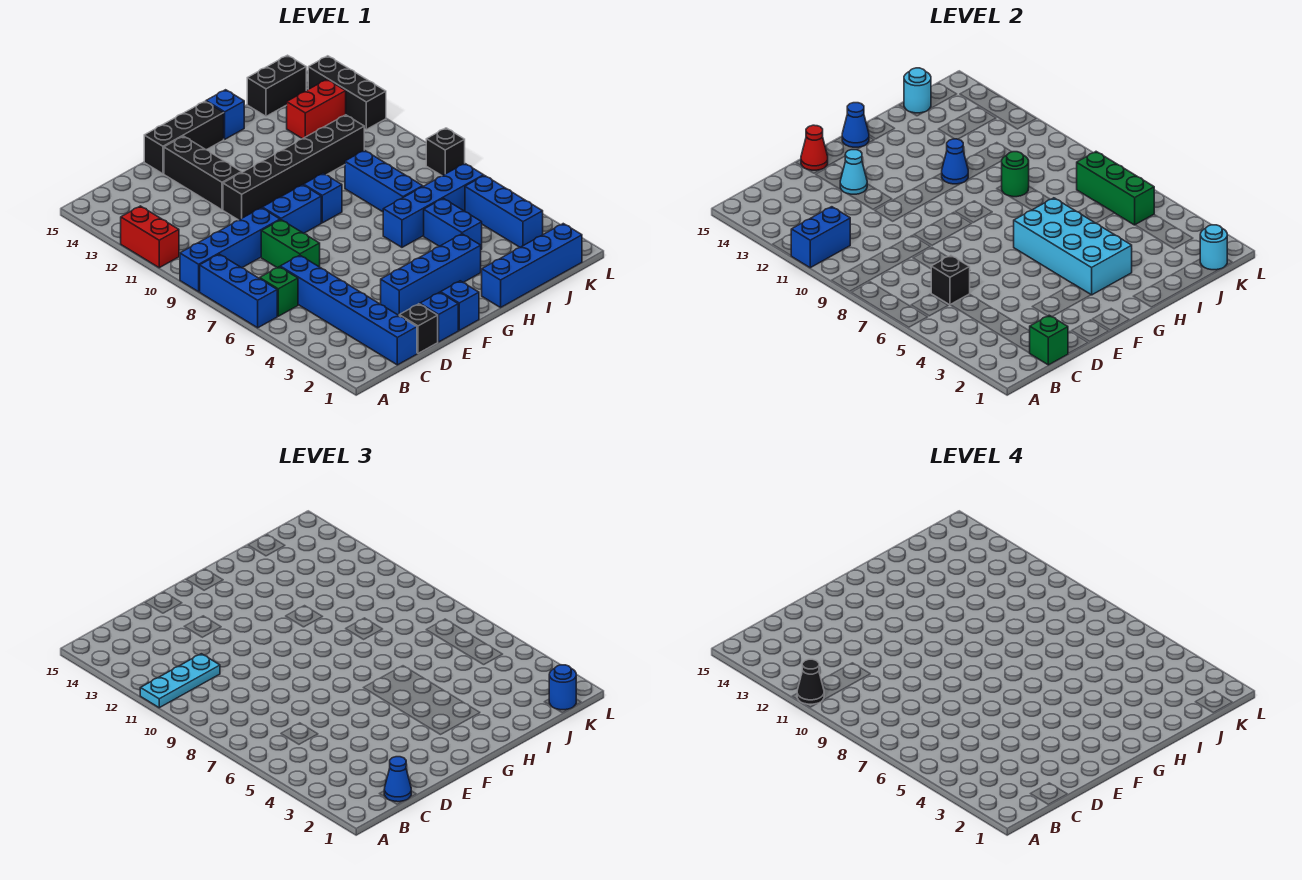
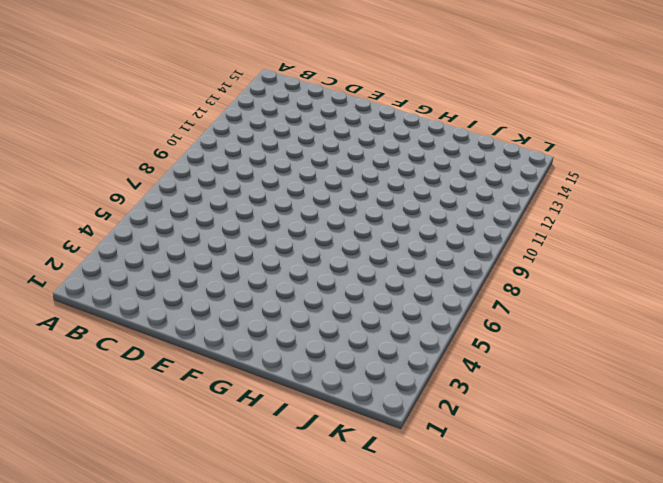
none -> blue brick A6:A8 level 1
none -> blue brick A9:D9 level 1
none -> red brick A11:A12 level 1
none -> green brick B6 level 1

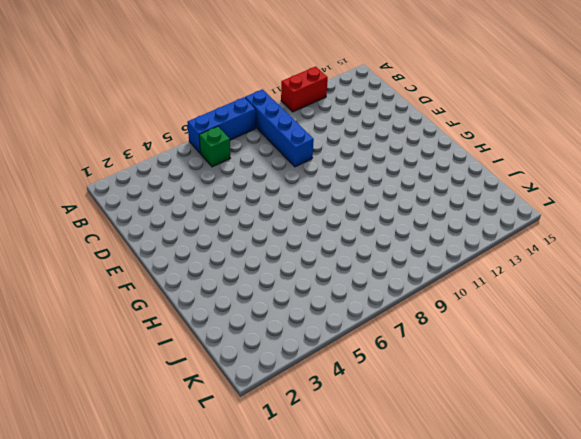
none -> blue brick C1:C6 level 1
none -> black brick D1 level 1
none -> green brick D7:D8 level 1
none -> blue brick E1 level 1

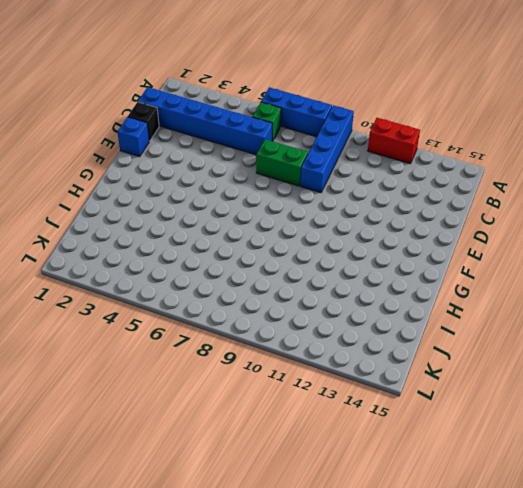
none -> blue brick E3:H3 level 1
none -> blue brick E9:F9 level 1
none -> black brick E11:J11 level 1
none -> black brick E12:E14 level 1

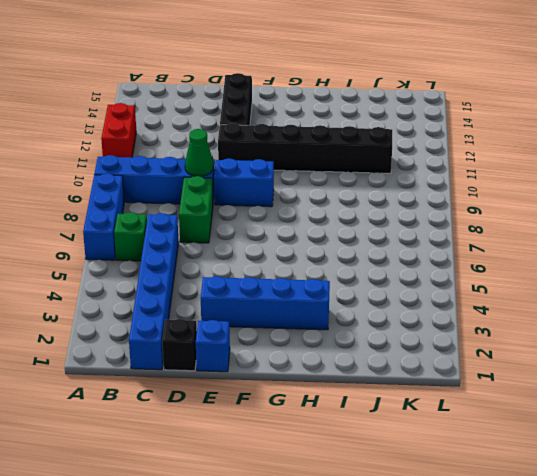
green cone D9 level 2 -> none
none -> black brick E15:G15 level 1
none -> blue brick F1 level 1
none -> blue brick G9 level 1
none -> blue brick H1:K1 level 1

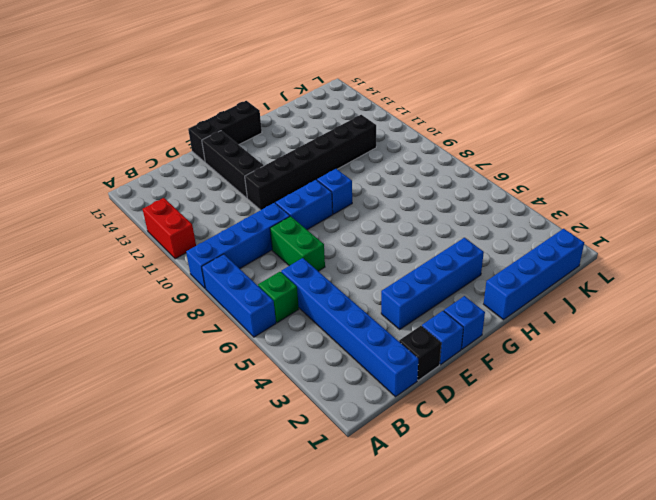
none -> blue brick H6:K6 level 1
none -> blue brick H15 level 1
none -> blue brick I4:I5 level 1
none -> blue brick I7:I9 level 1

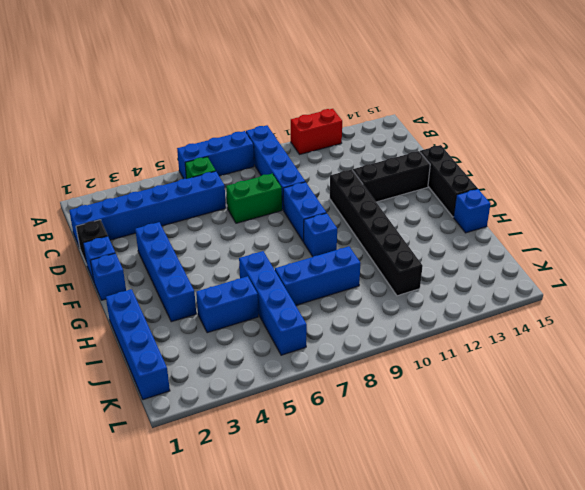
none -> red brick J13:K13 level 1
none -> black brick J15:K15 level 1
none -> blue brick K3:K5 level 1
none -> black brick L8 level 1

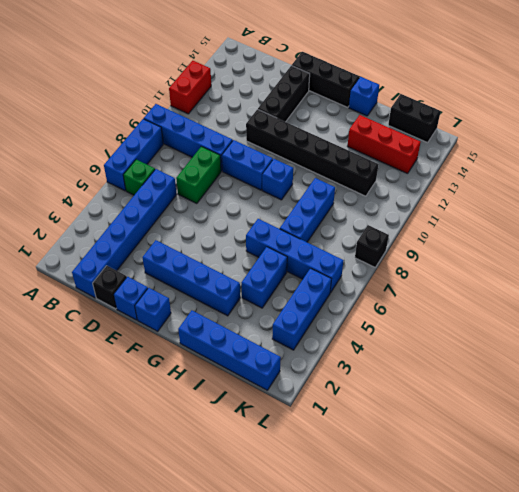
red brick I13:K13 level 1 -> red brick J13:K13 level 1
none -> black brick L12:L14 level 1
none -> blue brick A11:B11 level 2
none -> green brick C1 level 2
none -> black brick C6 level 2

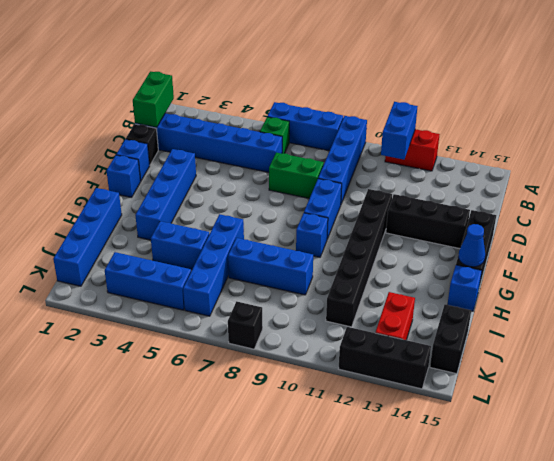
green brick B1:C1 level 2 -> green brick C1 level 2
none -> black brick C6 level 2
none -> cyan cone E13 level 2
none -> red cone E15 level 2
none -> cyan brick G3:H6 level 2

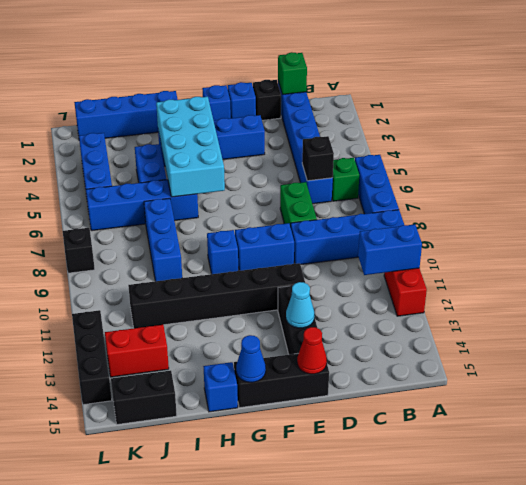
none -> blue cone H11 level 2
none -> green round brick I9 level 2
none -> cyan round brick J15 level 2
none -> cyan round brick K1 level 2

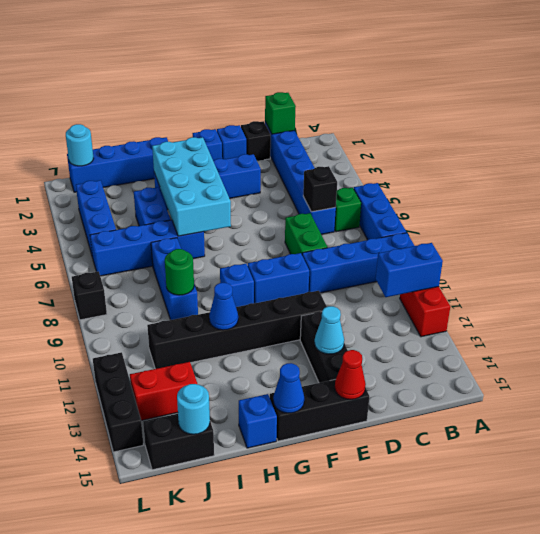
none -> green brick K5:K7 level 2
none -> cyan plate A11:C11 level 3
none -> blue cone C1 level 3
none -> blue round brick K1 level 3

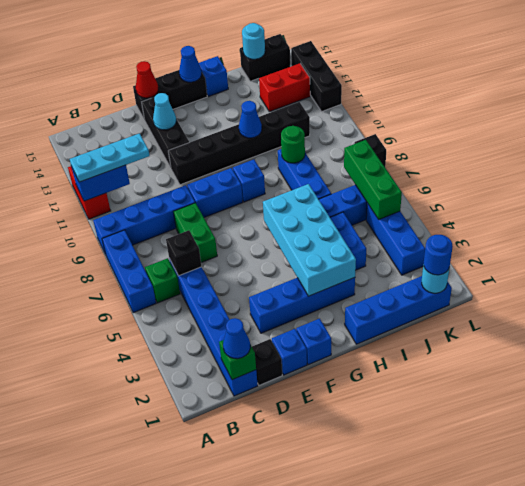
none -> black cone A11 level 4

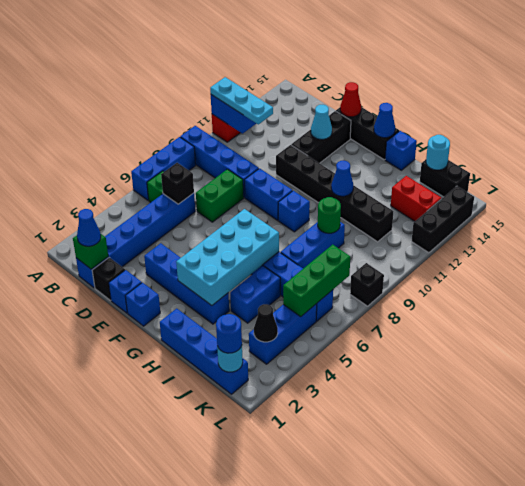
black cone K3 level 2 -> black cone A11 level 4

